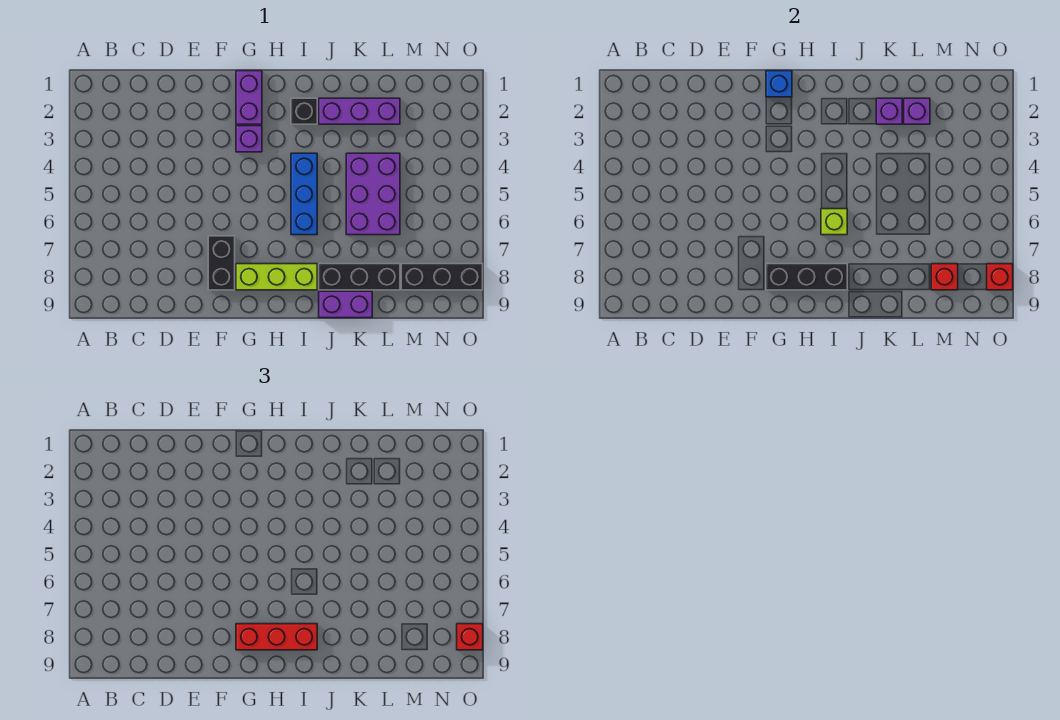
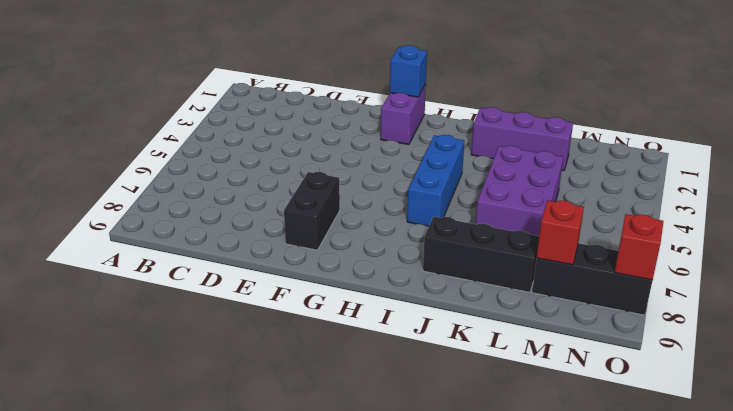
none -> purple brick G3 level 1
none -> lime brick G8:I8 level 1
none -> black brick I2 level 1

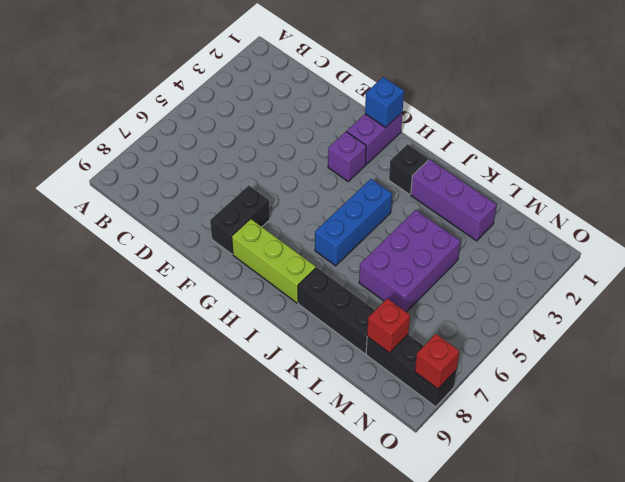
none -> purple brick J9:K9 level 1
none -> black brick G8:I8 level 2
none -> lime brick I6 level 2

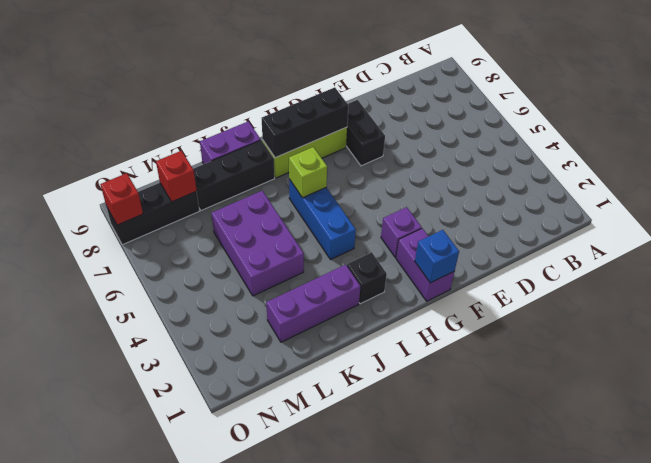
none -> purple brick K2 level 2
none -> purple brick L2 level 2
none -> red brick G8:I8 level 3

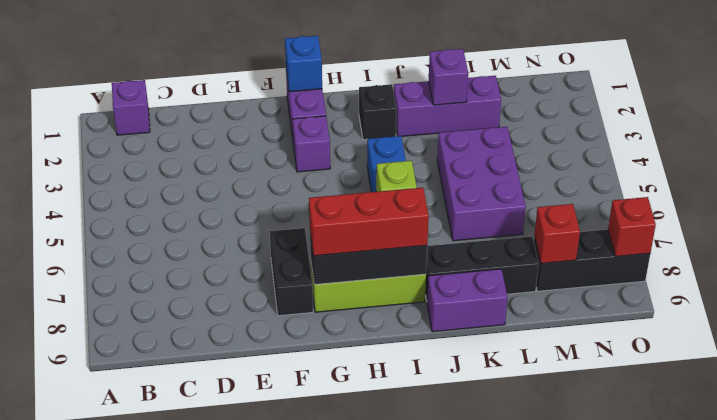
purple brick B1 level 1 -> purple brick L2 level 2
none -> red brick O8 level 3

